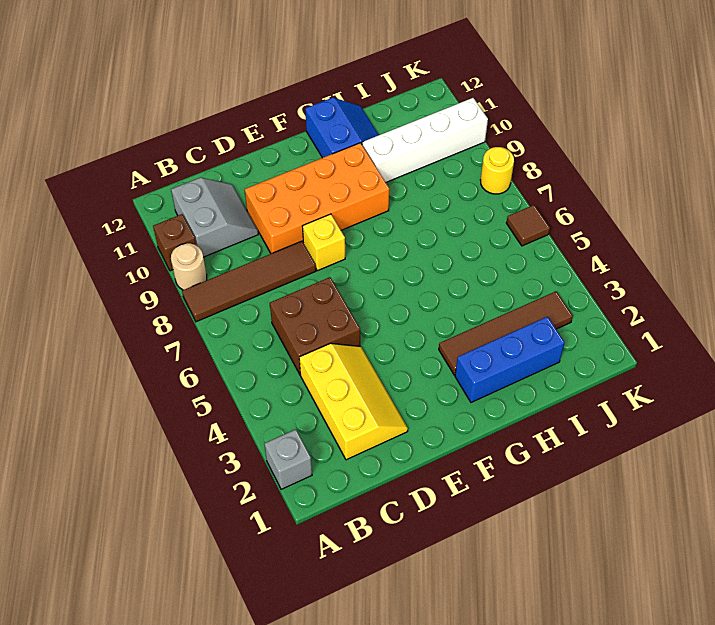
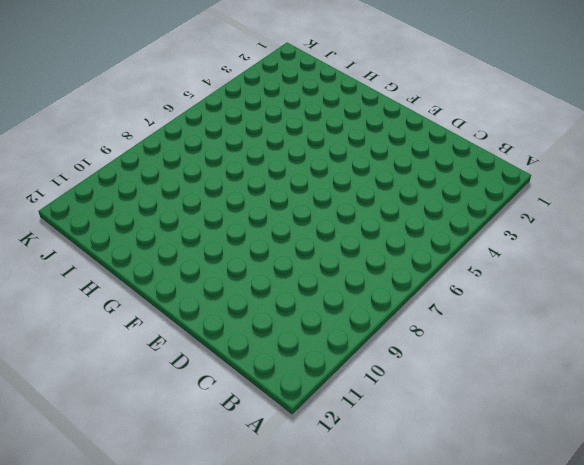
none -> grey brick A2 level 1
none -> brown tile A8:D8 level 1
none -> tan round brick A9 level 1

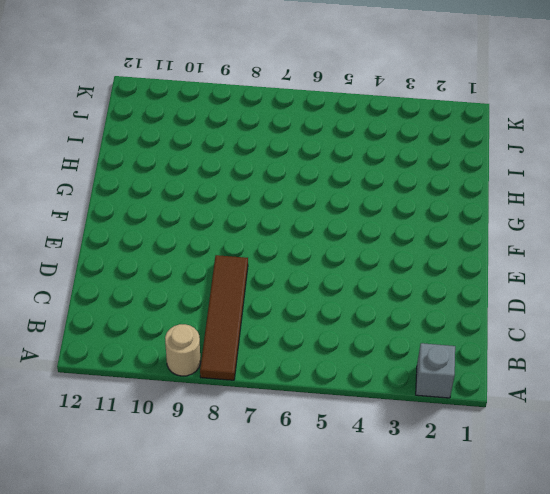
none -> brown brick A10 level 1
none -> grey slope B10:C11 level 1 top B
none -> yellow slope C2:D4 level 1 top C

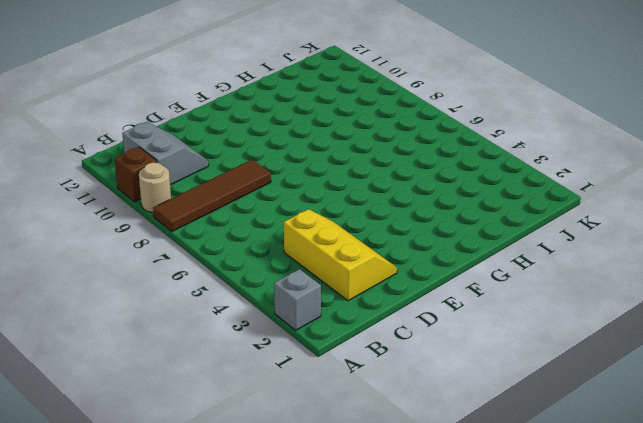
none -> brown brick C5:D6 level 1
none -> orange brick D9:G10 level 1
none -> yellow brick E8 level 1

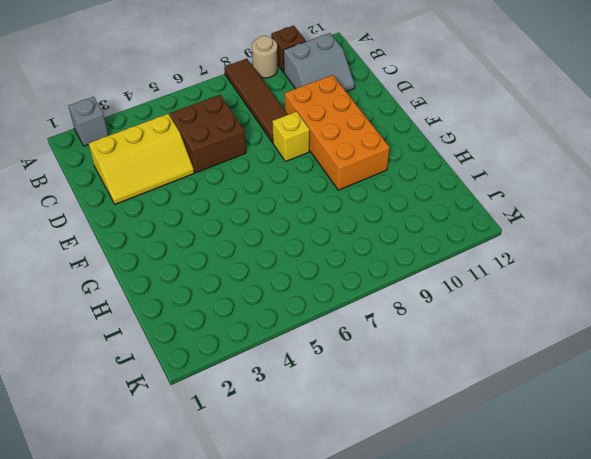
none -> blue brick G2:I2 level 1
none -> brown tile G3:J3 level 1
none -> blue slope G11:H12 level 1 top G

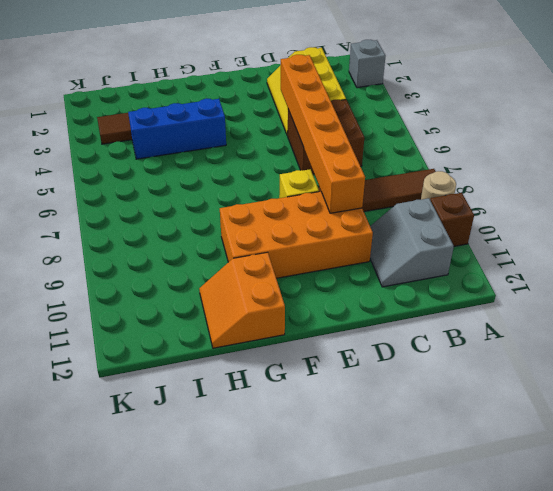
orange brick D4:D9 level 2 -> none
blue brick G4:I4 level 1 -> blue brick G2:I2 level 1
orange slope G11:H12 level 1 top G -> blue slope G11:H12 level 1 top G
none -> white brick H10:K10 level 1
none -> brown tile K6 level 1
none -> yellow round brick K8 level 1

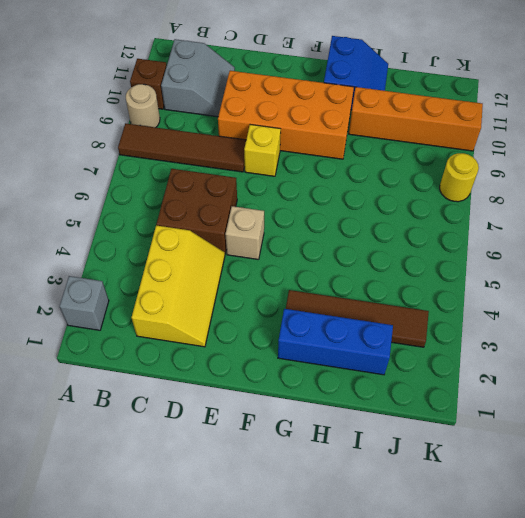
tan brick E5 level 1 -> none
orange brick H10:K10 level 1 -> white brick H10:K10 level 1
none -> brown tile K6 level 1

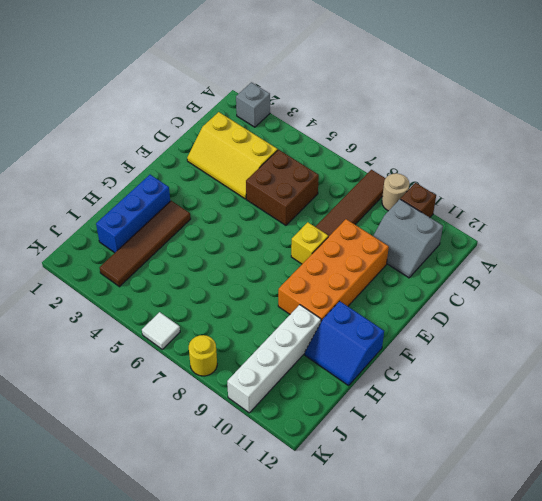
white tile K6 level 1 -> brown tile K6 level 1

